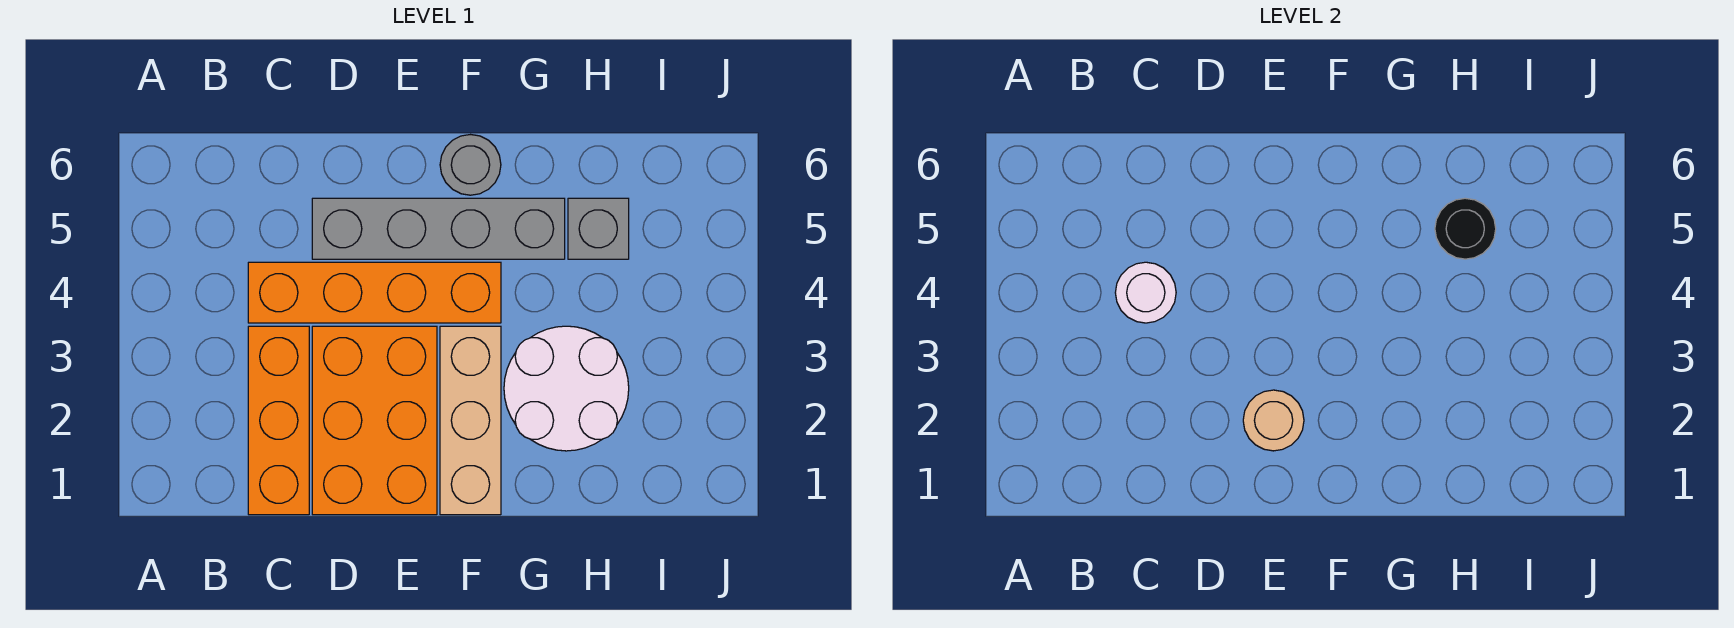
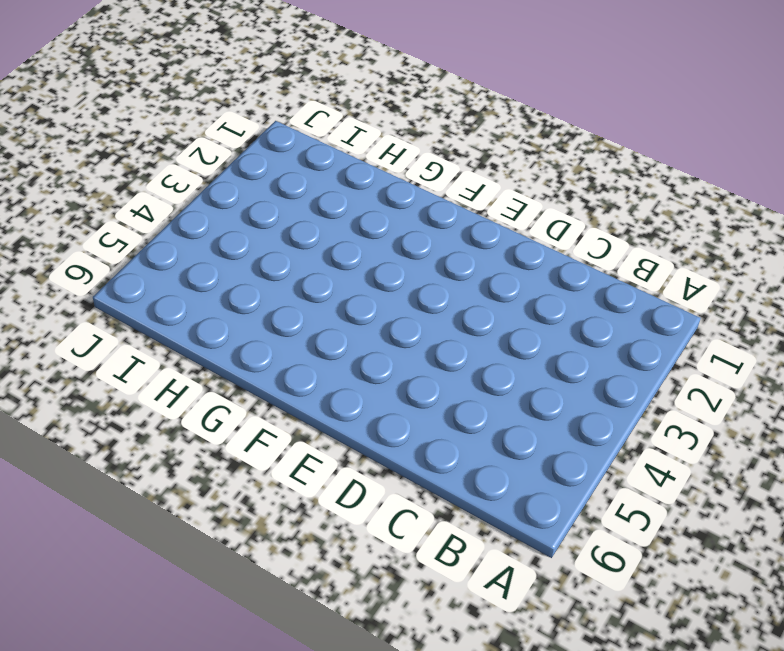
none -> orange brick C1:C3 level 1
none -> orange brick C4:F4 level 1

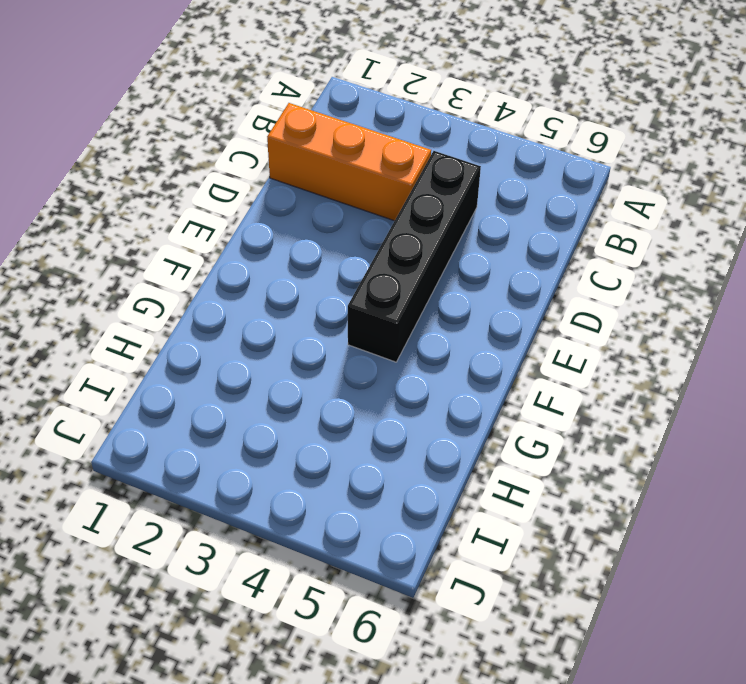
black brick C4:F4 level 1 -> orange brick C4:F4 level 1
none -> orange brick D1:E3 level 1
none -> grey brick D5:G5 level 1

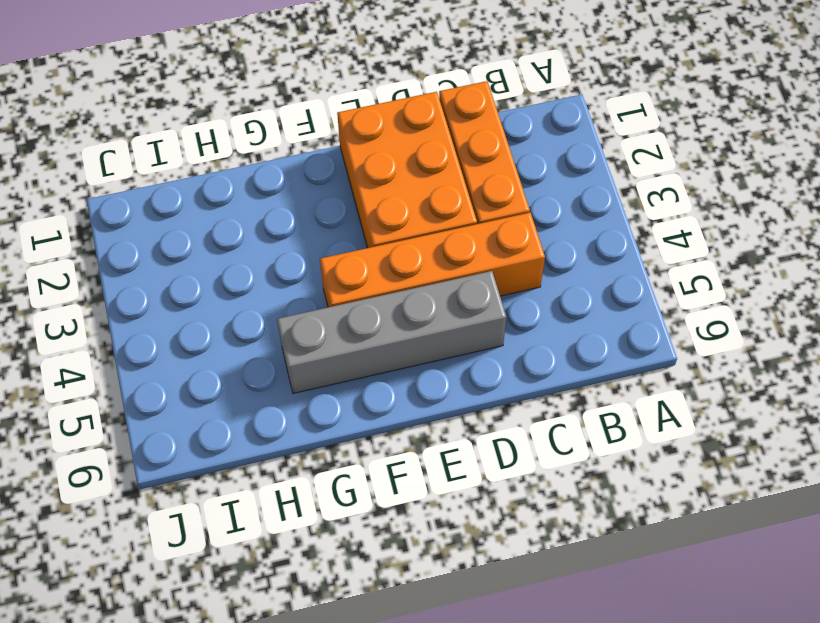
none -> tan brick F1:F3 level 1
none -> grey round brick F6 level 1

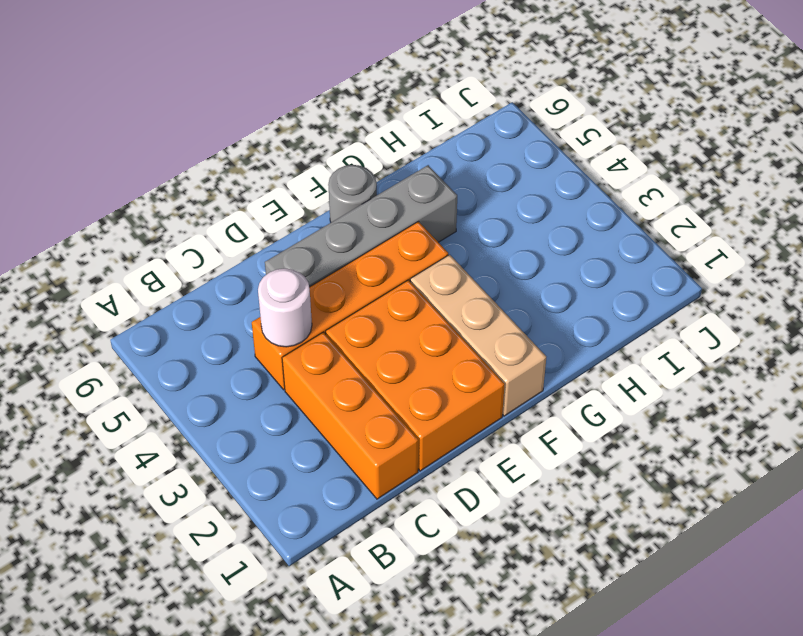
none -> white round brick G2:H3 level 1
none -> grey brick H5 level 1

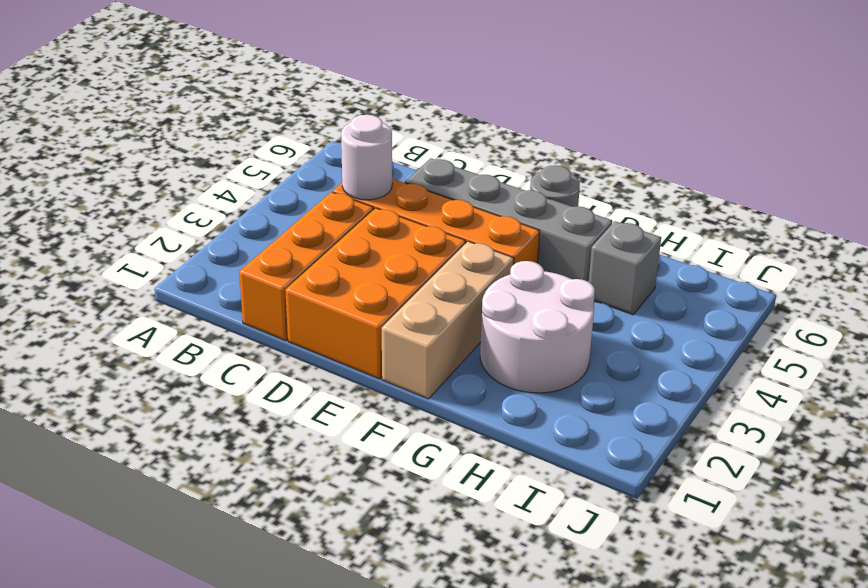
none -> tan round brick E2 level 2
none -> black round brick H5 level 2

